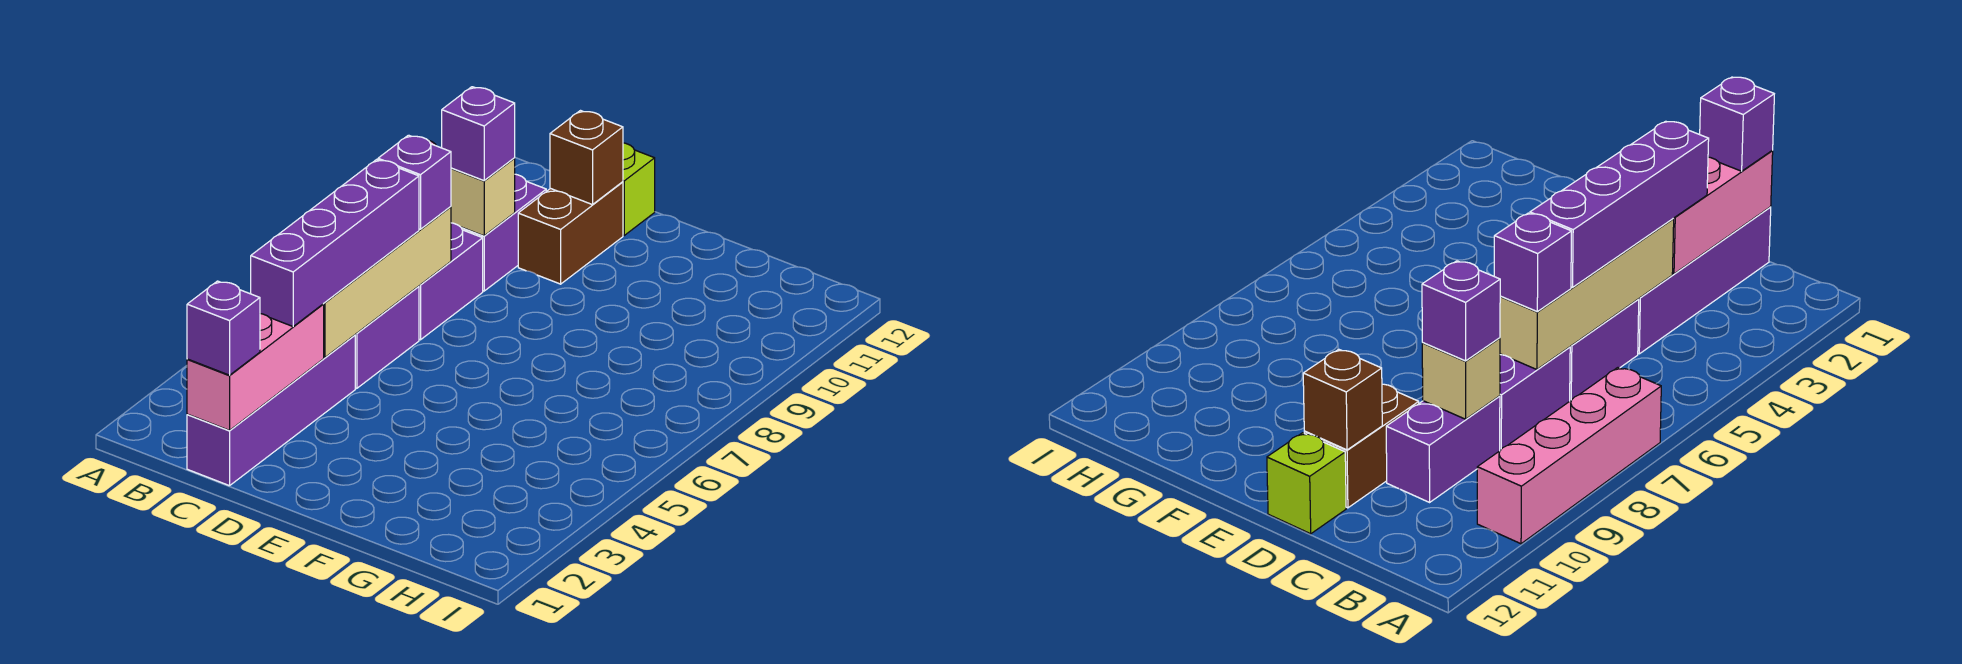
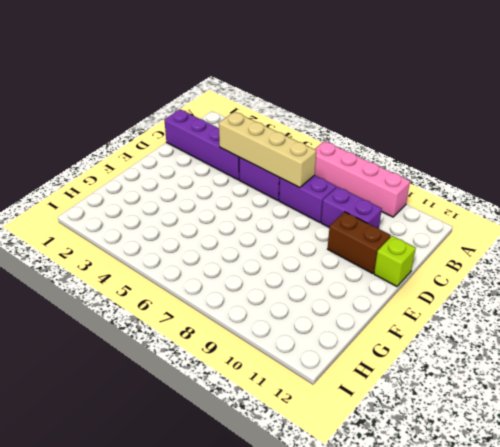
none -> pink brick C1:C3 level 2
none -> tan brick C9 level 2
none -> brown brick D11 level 2

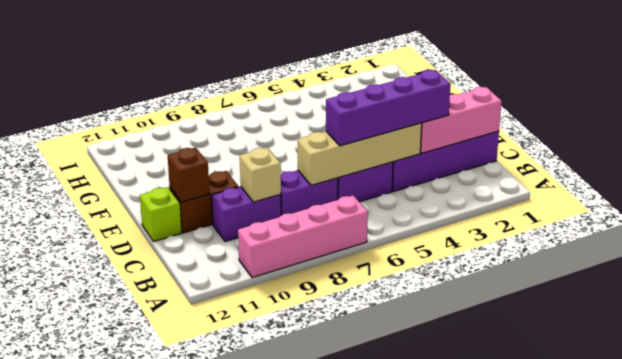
none -> purple brick C1 level 3
none -> purple brick C7 level 3
none -> purple brick C9 level 3

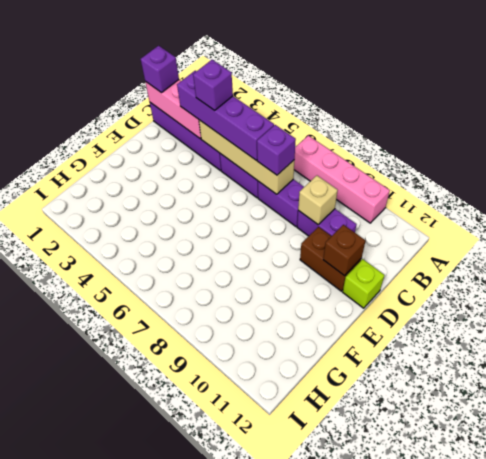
purple brick C4 level 4 -> purple brick C9 level 3

